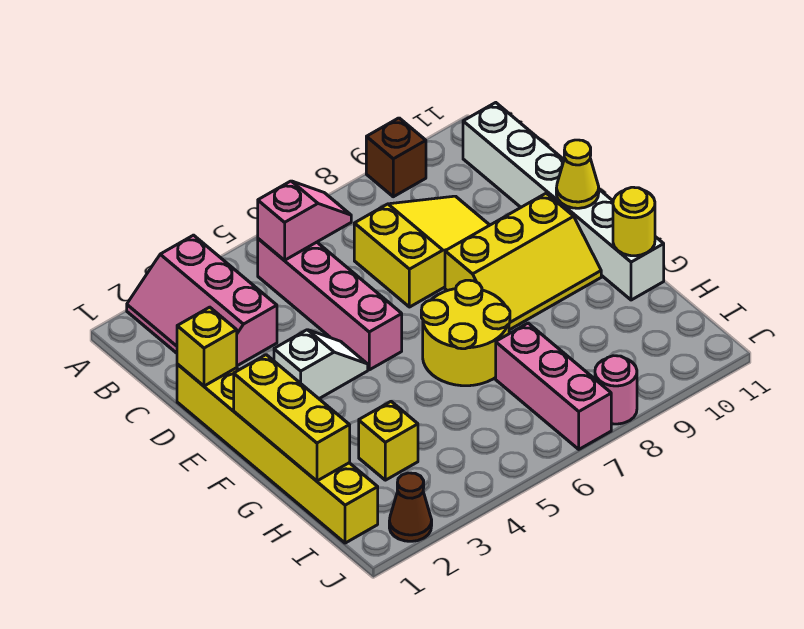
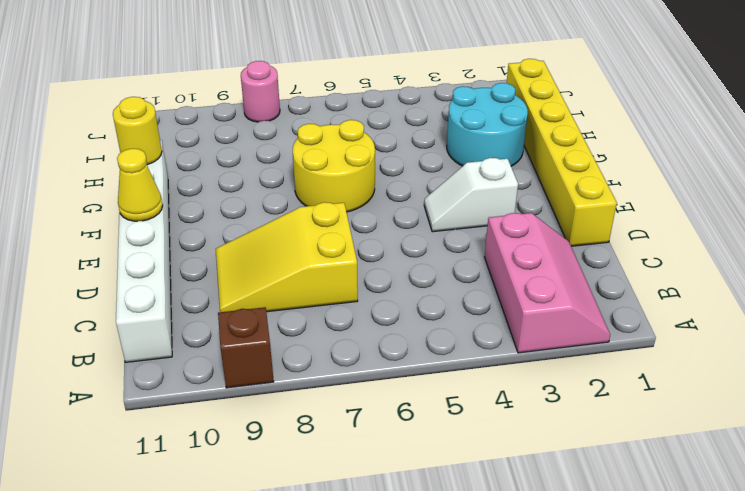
cyan round brick G2:H3 level 1 -> yellow brick H3 level 1
none -> pink brick B5:E5 level 1
none -> yellow slope E8:F10 level 1 top E
none -> pink brick H7:J7 level 1

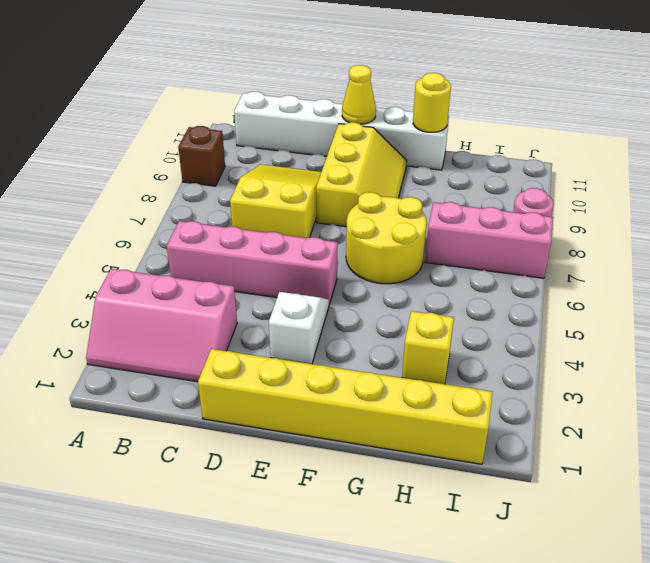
none -> brown cone J2 level 1
none -> pink slope B5:B6 level 2 top 5
none -> yellow brick D1 level 2

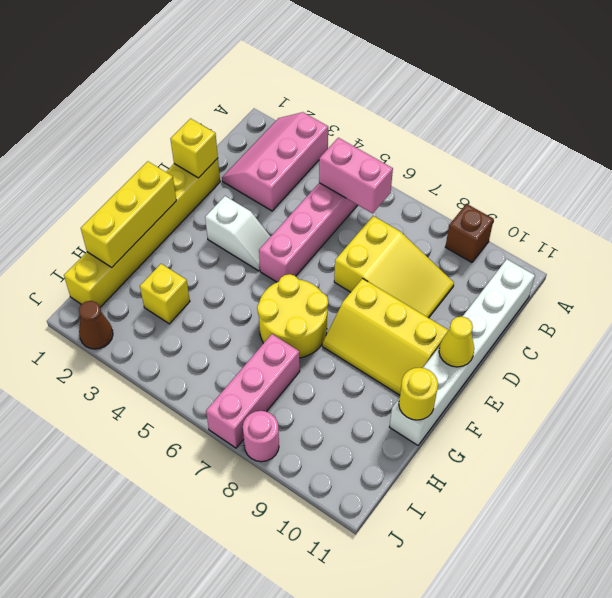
pink brick B5:B6 level 2 -> pink slope B5:B6 level 2 top 5

